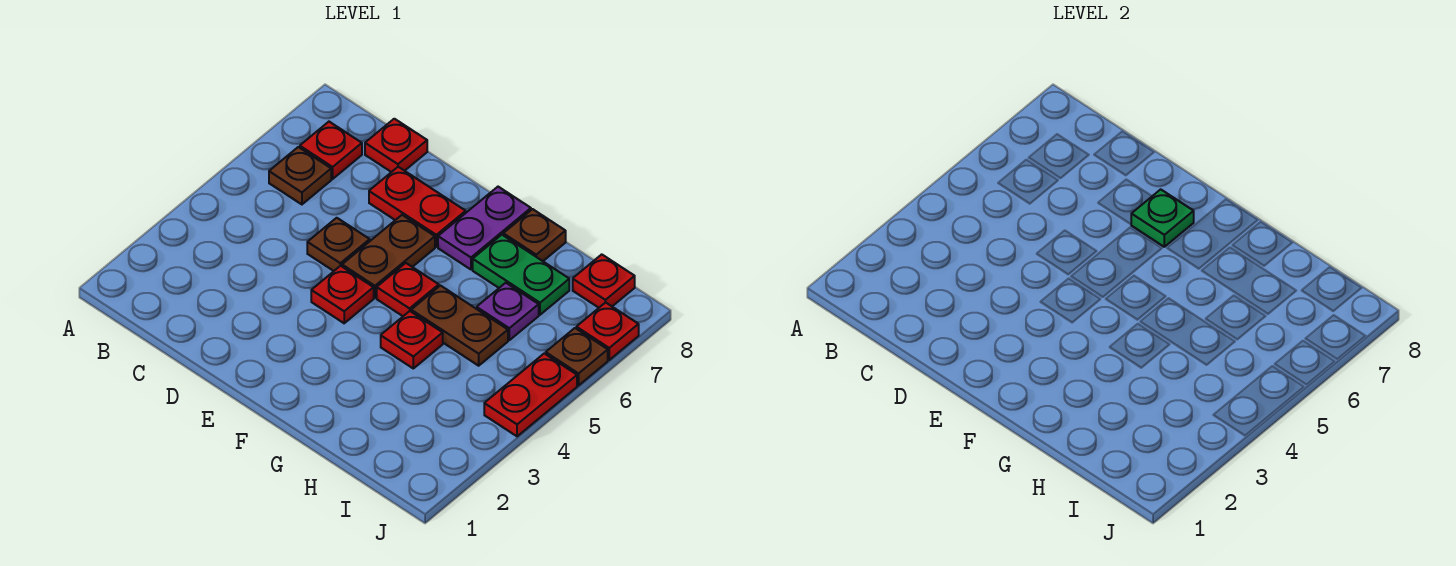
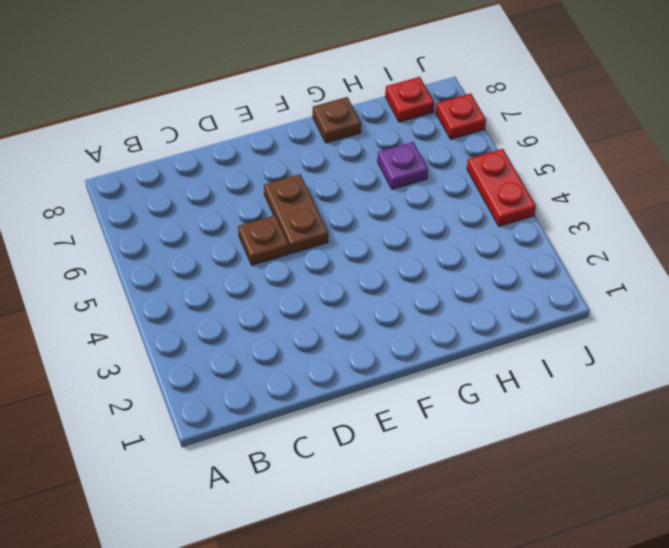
none -> brown plate B6 level 1
none -> red plate B7 level 1
none -> red plate C8 level 1

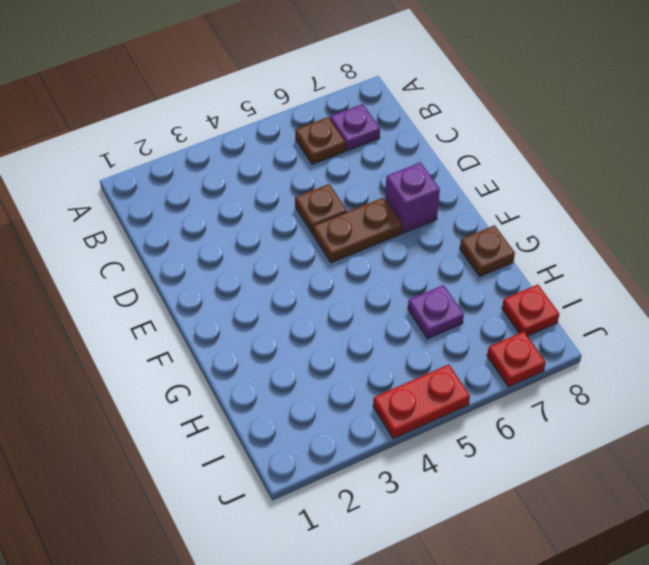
purple plate B7 level 1 -> red plate B7 level 1
purple brick E7 level 1 -> red plate D7:E7 level 1
none -> red plate C8 level 1
none -> red plate E4 level 1
none -> red plate F5 level 1

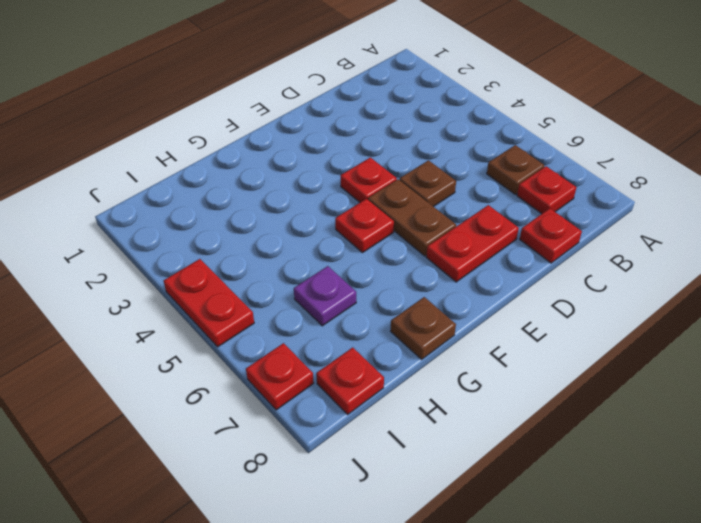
none -> purple plate F7:F8 level 1
none -> red plate G4 level 1
none -> brown plate G5:H5 level 1

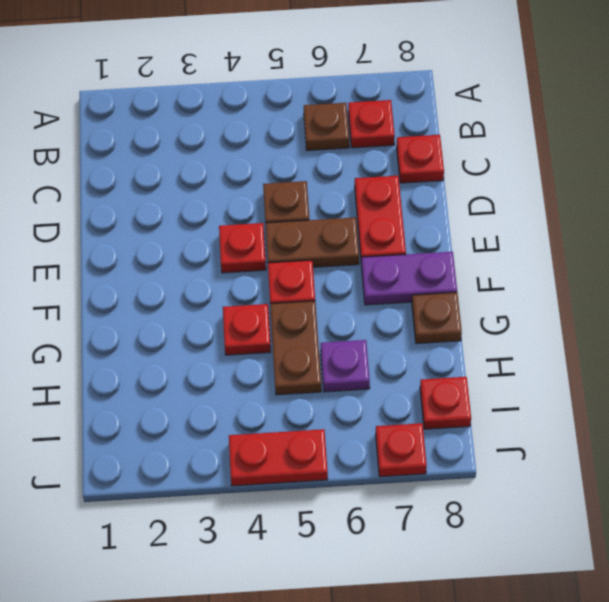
none -> green plate G7:H7 level 1
none -> brown plate J6 level 1
none -> green plate E7 level 2

